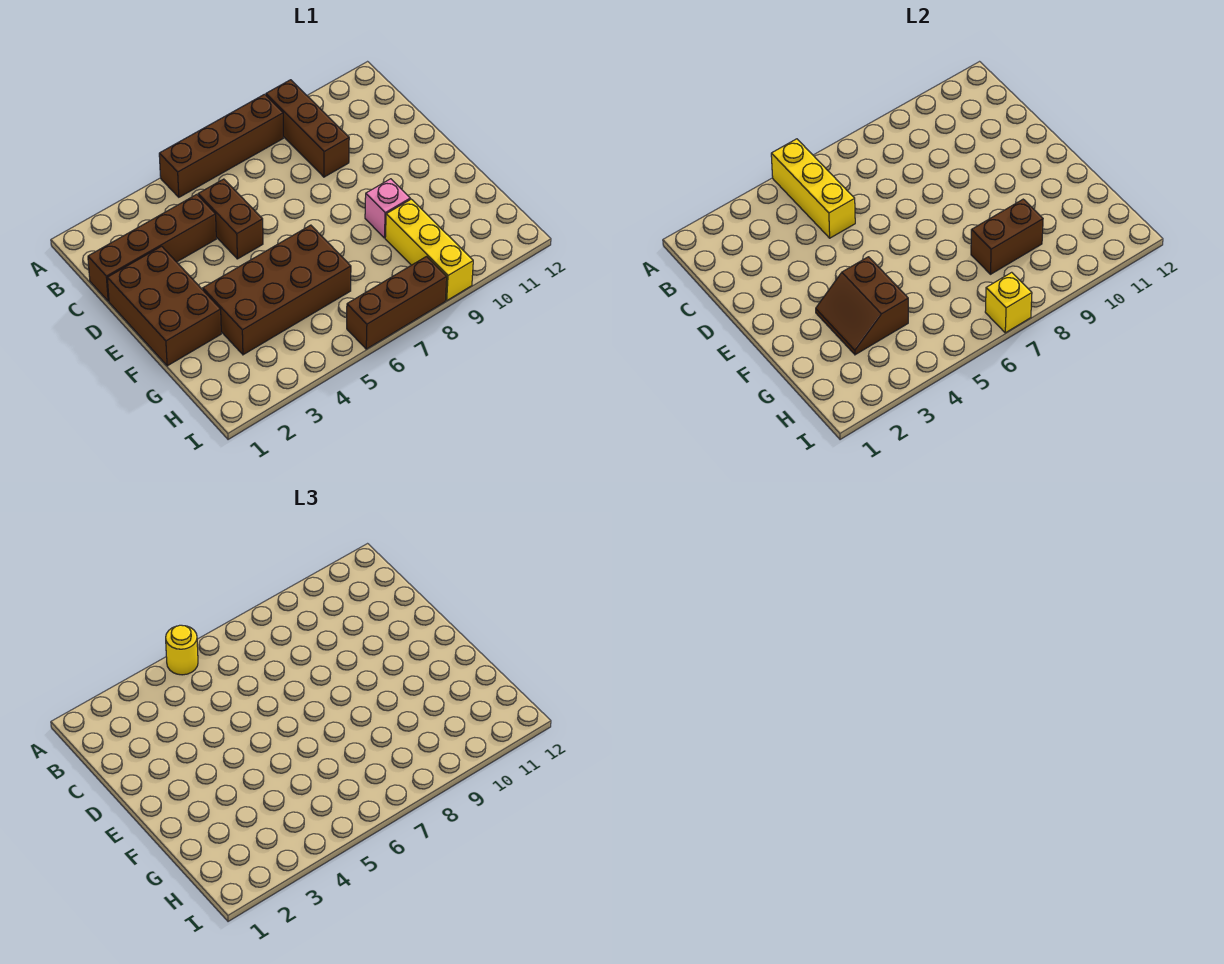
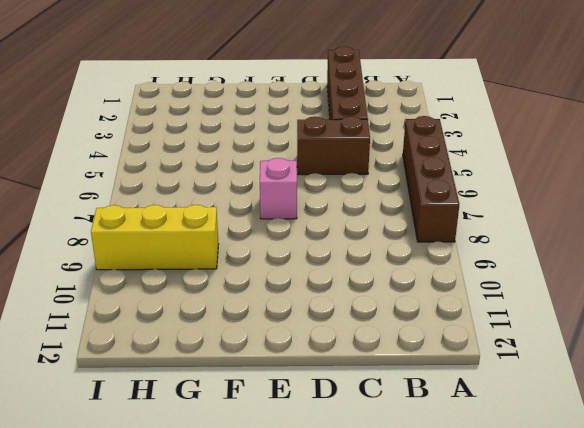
pink brick E7 level 1 -> pink brick F9 level 1
none -> brown brick A9:C9 level 1
none -> brown brick D1:F2 level 1
none -> brown brick F3:G6 level 1

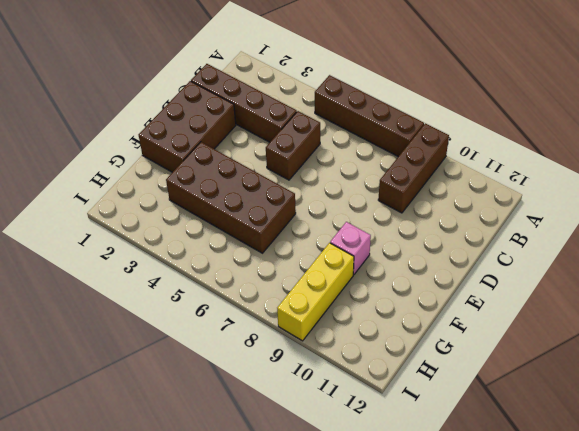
none -> brown brick I6:I8 level 1
none -> yellow brick A5:C5 level 2
none -> brown slope F3:G4 level 2 top 4

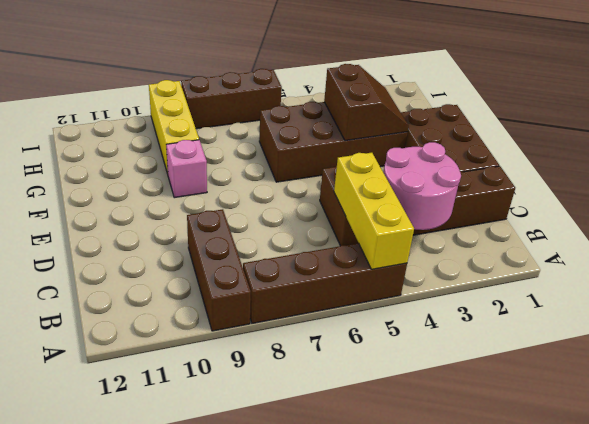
pink round brick B3:C4 level 2 -> none
none -> brown brick G8:G9 level 2
none -> yellow brick I7 level 2
none -> yellow round brick A5 level 3

